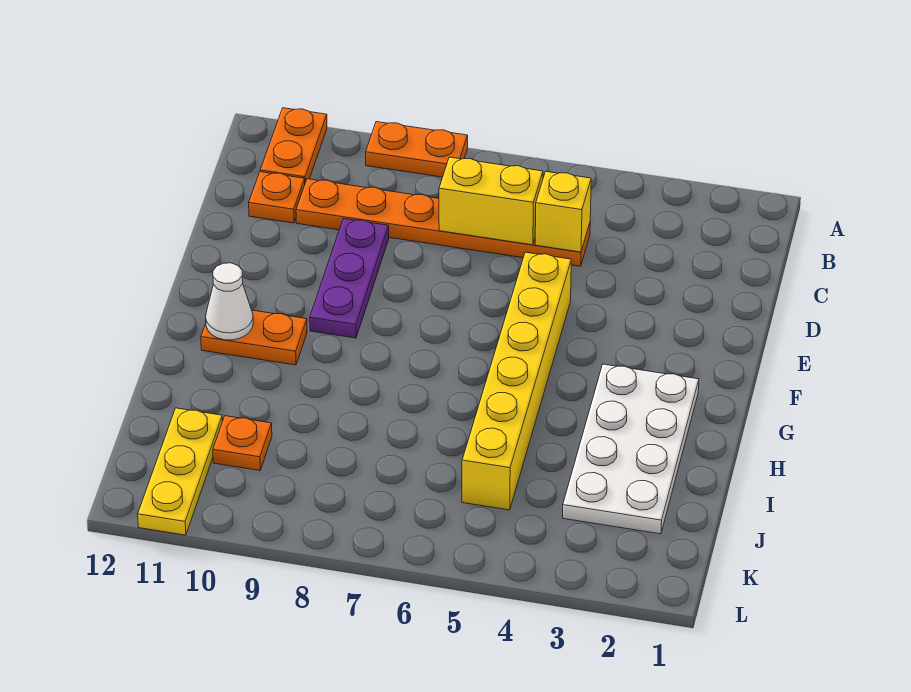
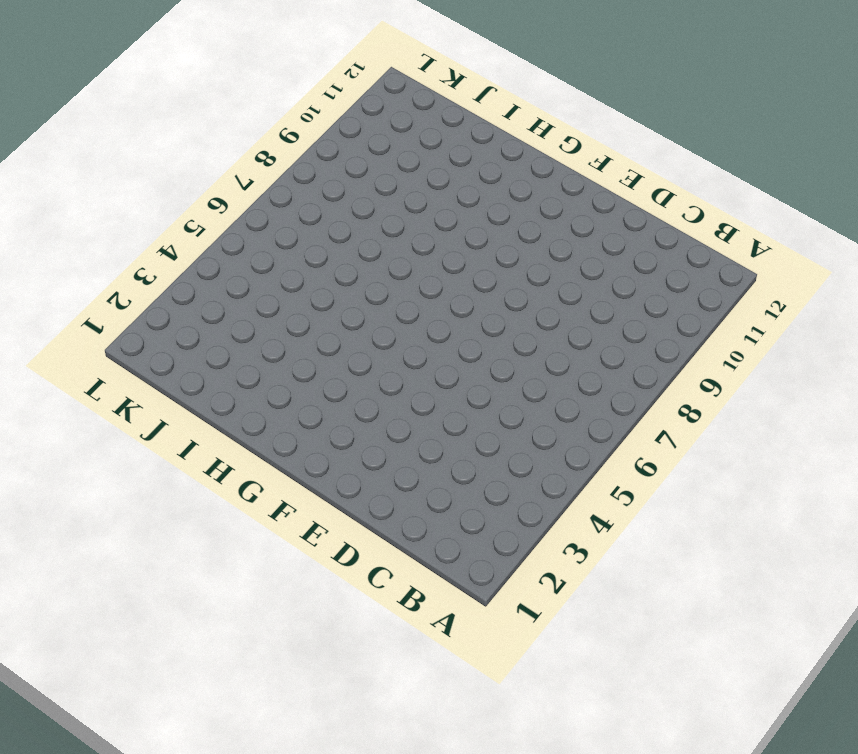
none -> orange plate A8:A9 level 1
none -> orange plate A11:B11 level 1
none -> orange plate C5:C10 level 1

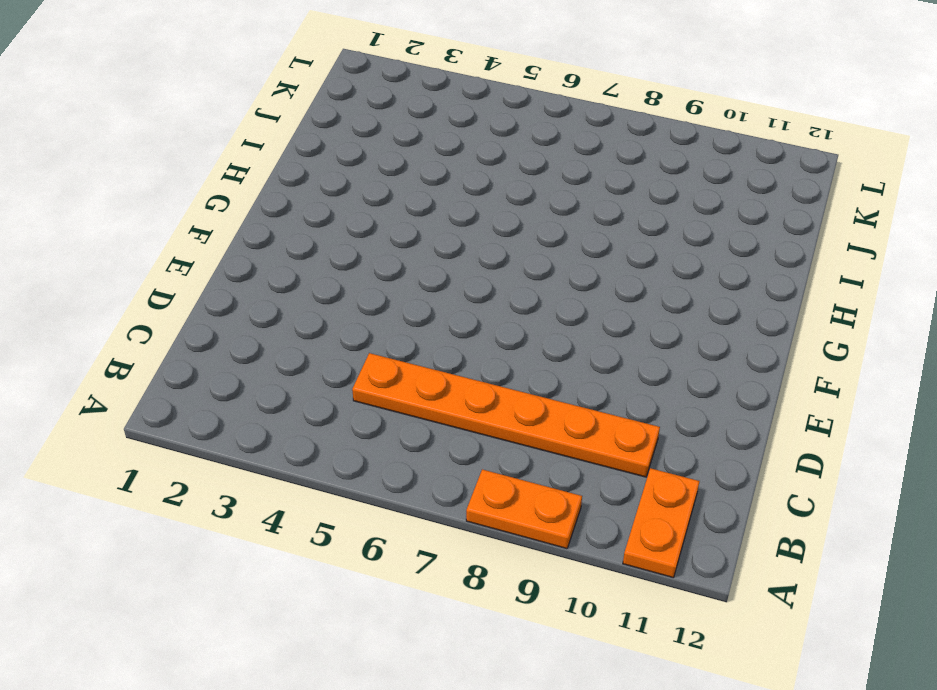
none -> orange plate C11 level 1
none -> purple plate D9:F9 level 1
none -> yellow brick E5:J5 level 1

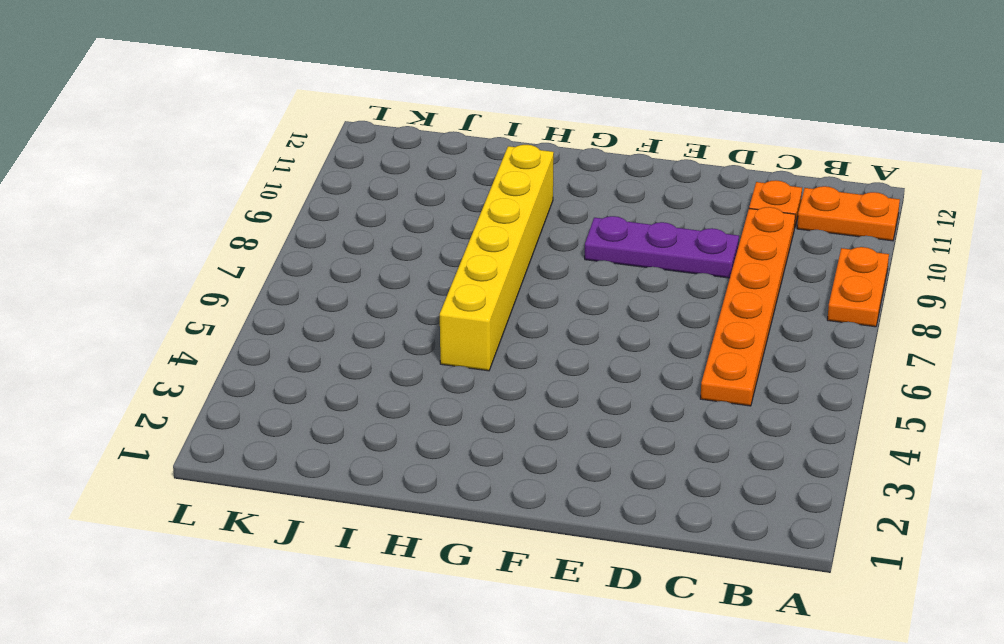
yellow brick H5:H10 level 1 -> yellow brick E5:J5 level 1
none -> white plate G2:J3 level 1
none -> orange plate G10:G11 level 1
none -> orange plate J10 level 1

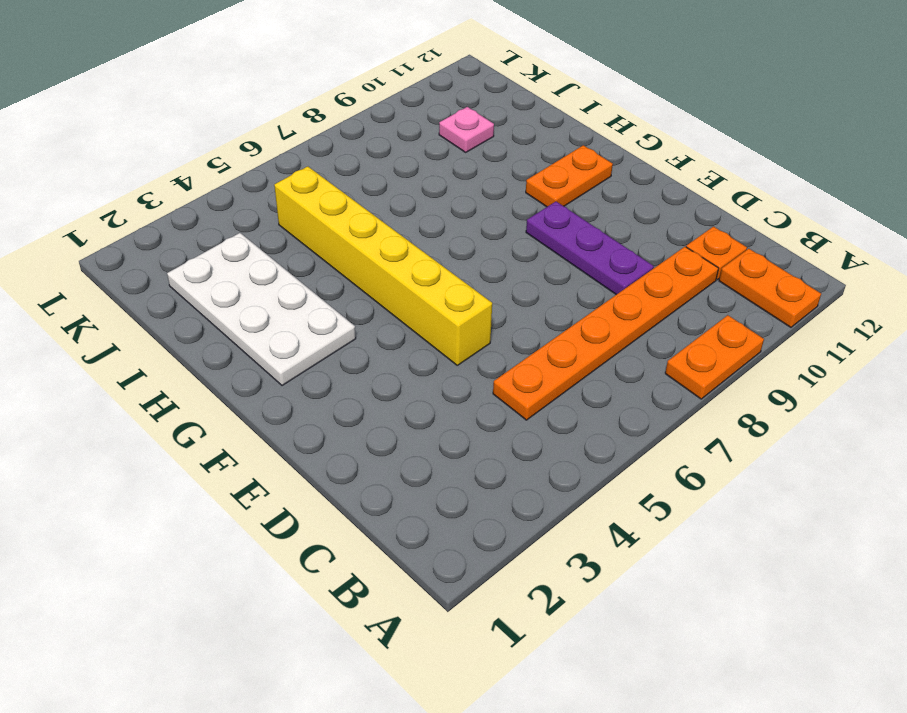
pink plate J10 level 1 -> orange plate J10 level 1
none -> yellow plate J11:L11 level 1
none -> yellow brick C5 level 2
none -> yellow brick C6:C7 level 2

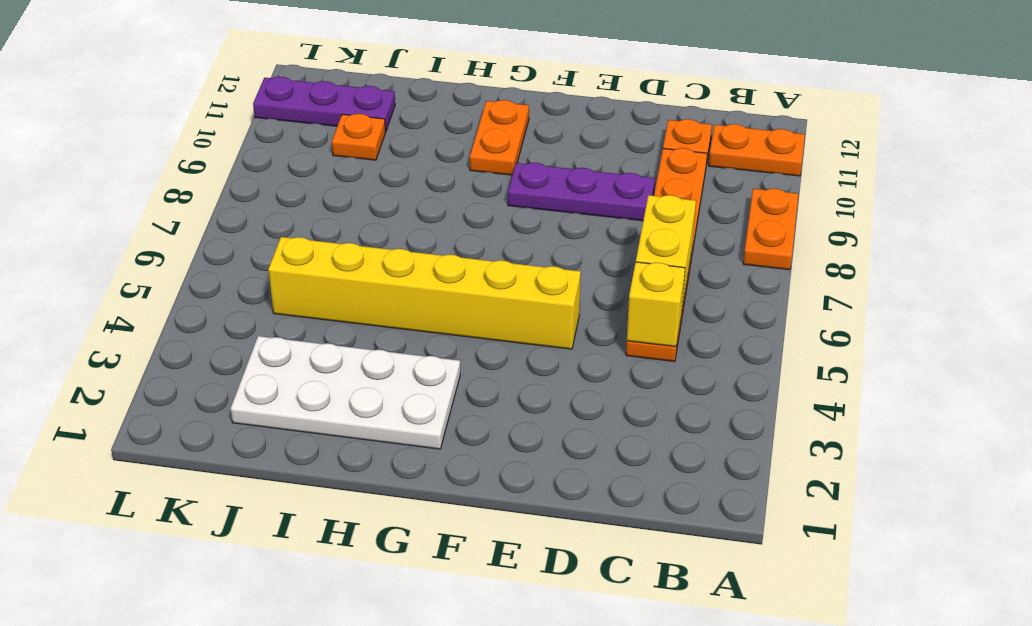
purple plate J11:L11 level 1 -> yellow plate J11:L11 level 1
none -> white cone G11 level 2

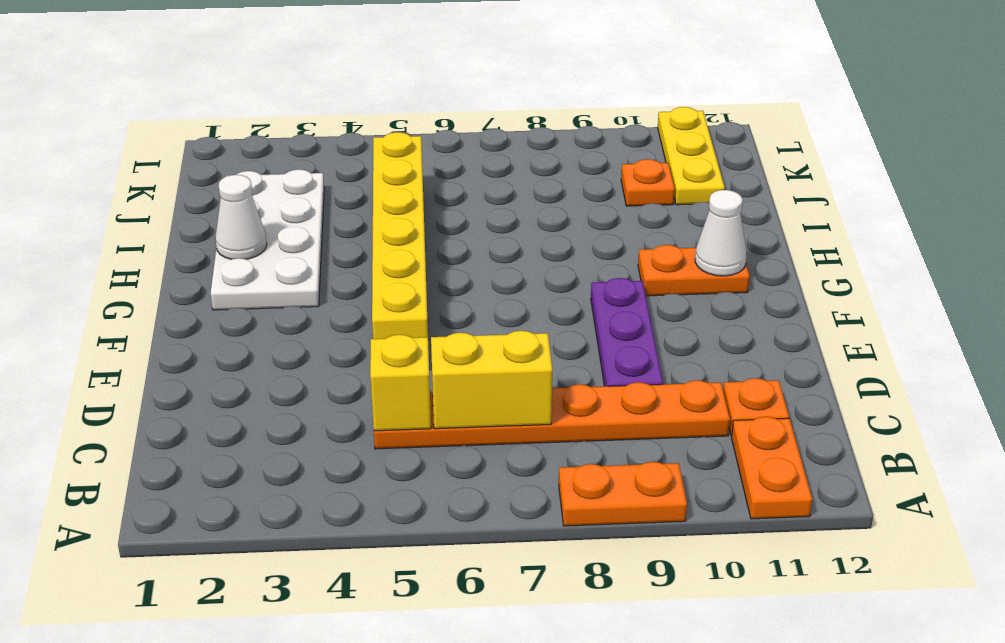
white cone H2 level 2 -> none

